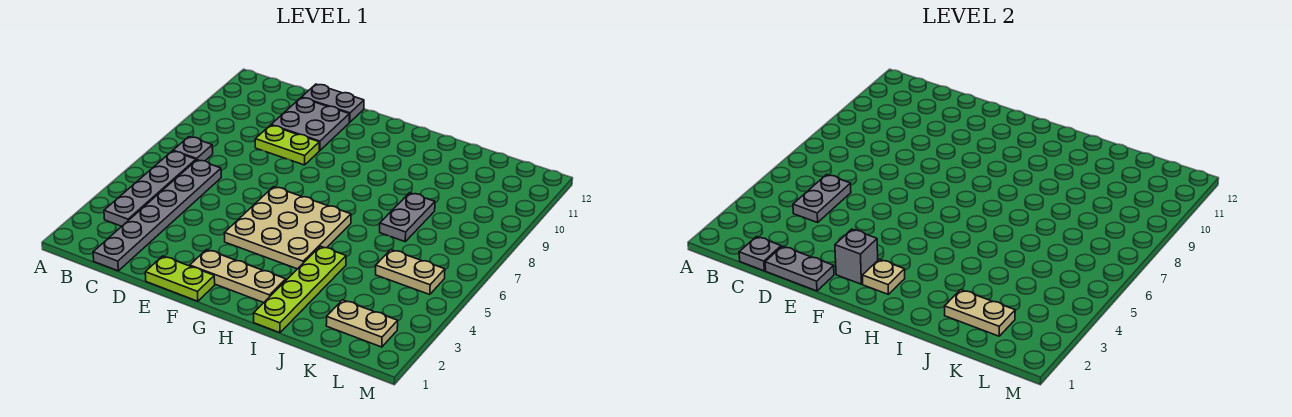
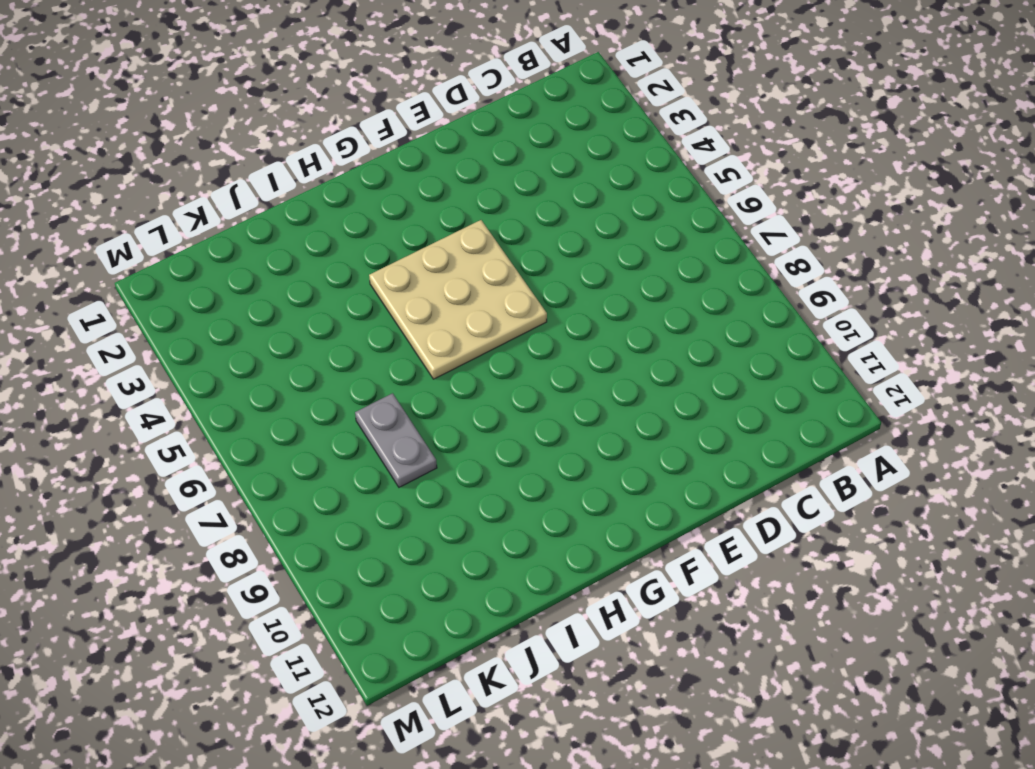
none -> grey plate B3:B6 level 1
none -> grey plate B7 level 1
none -> grey plate C1:C6 level 1

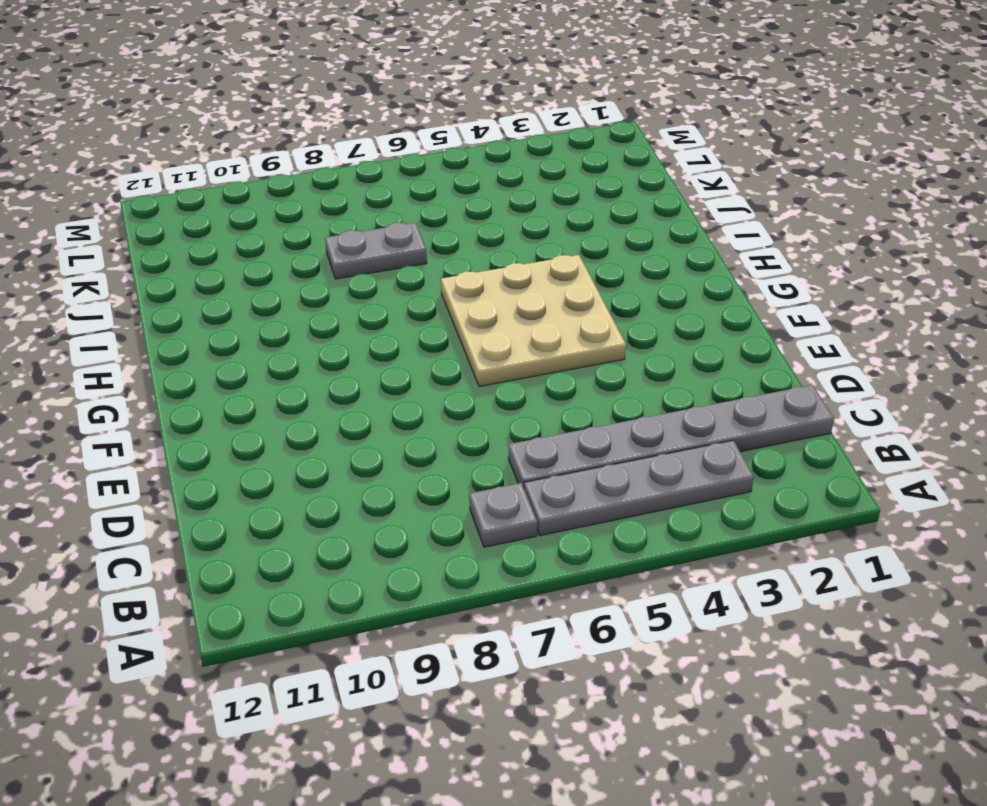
none -> lime plate D9:E9 level 1
none -> grey plate D10:E11 level 1
none -> grey plate D12:E12 level 1

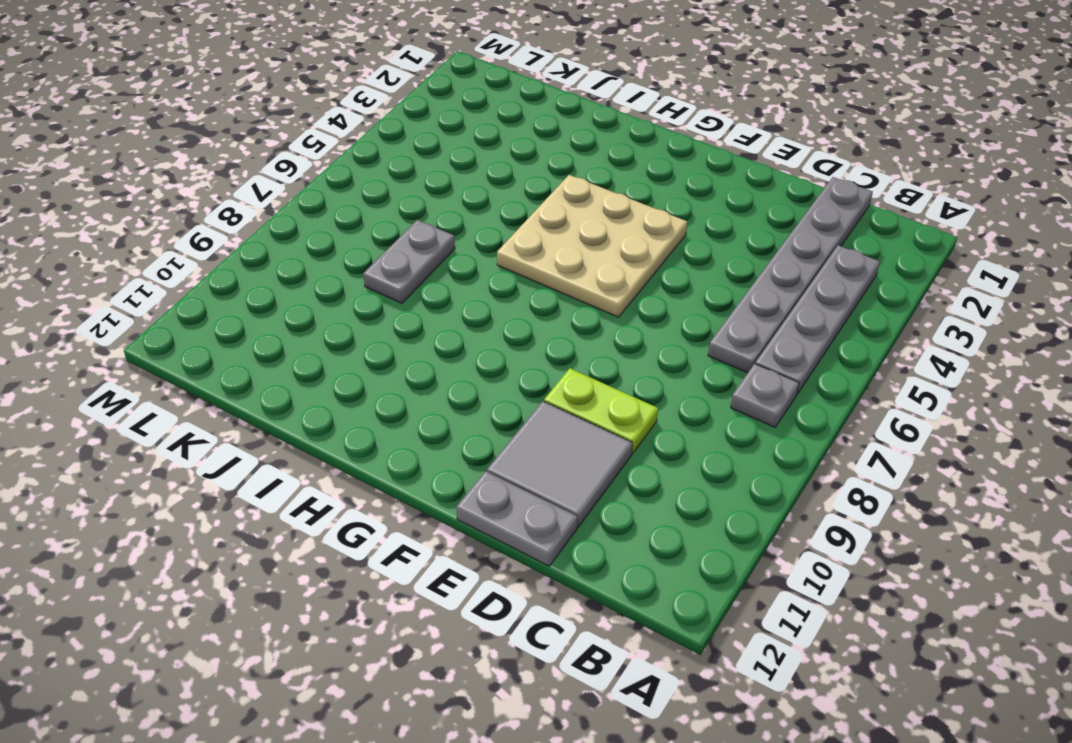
grey tile D10:E11 level 1 -> grey plate D10:E11 level 1
none -> lime plate E1:F1 level 1
none -> tan plate F2:H2 level 1
none -> lime plate I1:I4 level 1

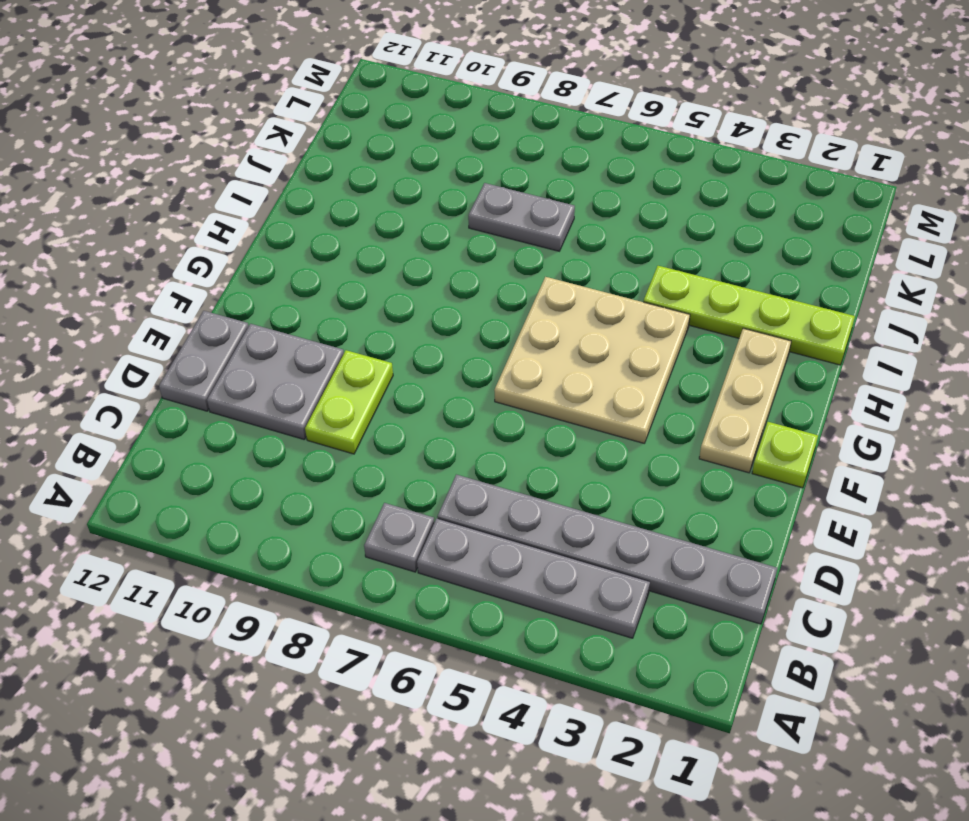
lime plate F1 level 1 -> lime plate E1:F1 level 1
none -> tan plate K2:L2 level 1
none -> tan plate K5:L5 level 1
none -> grey plate C1 level 2

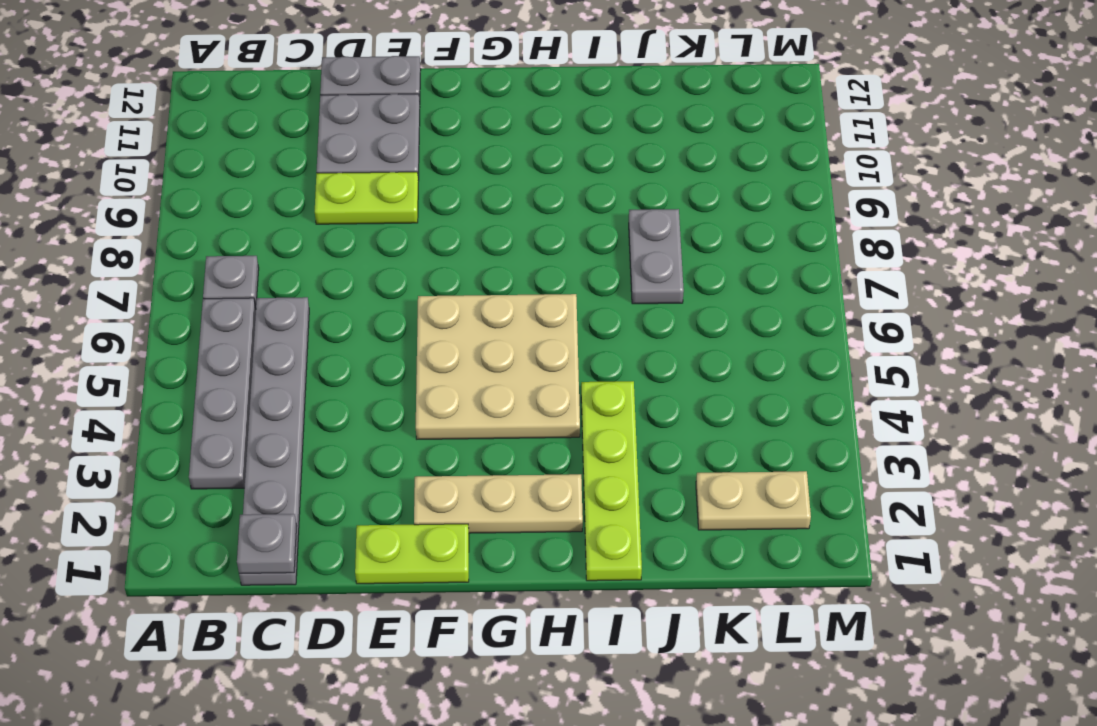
none -> tan plate K5:L5 level 1
none -> grey plate C4:C5 level 2
none -> grey plate D1:E1 level 2

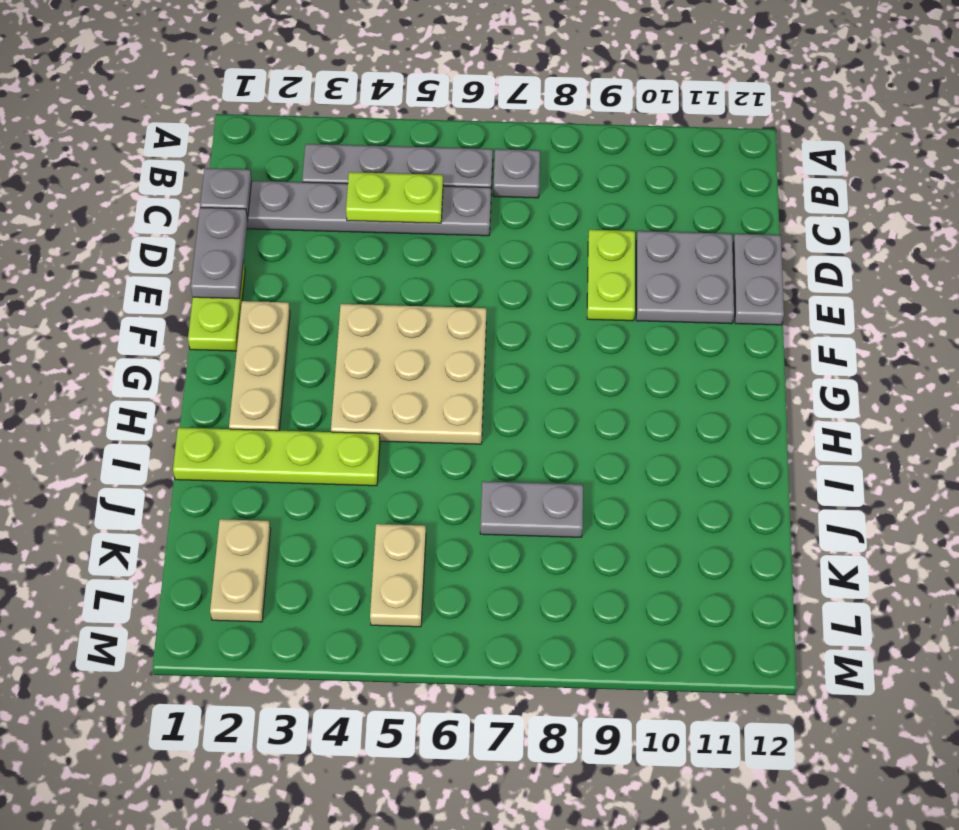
lime plate C4:C5 level 2 -> grey plate C4:C5 level 2
none -> grey brick F2 level 2
none -> tan plate G2 level 2
none -> tan plate J2:K2 level 2

